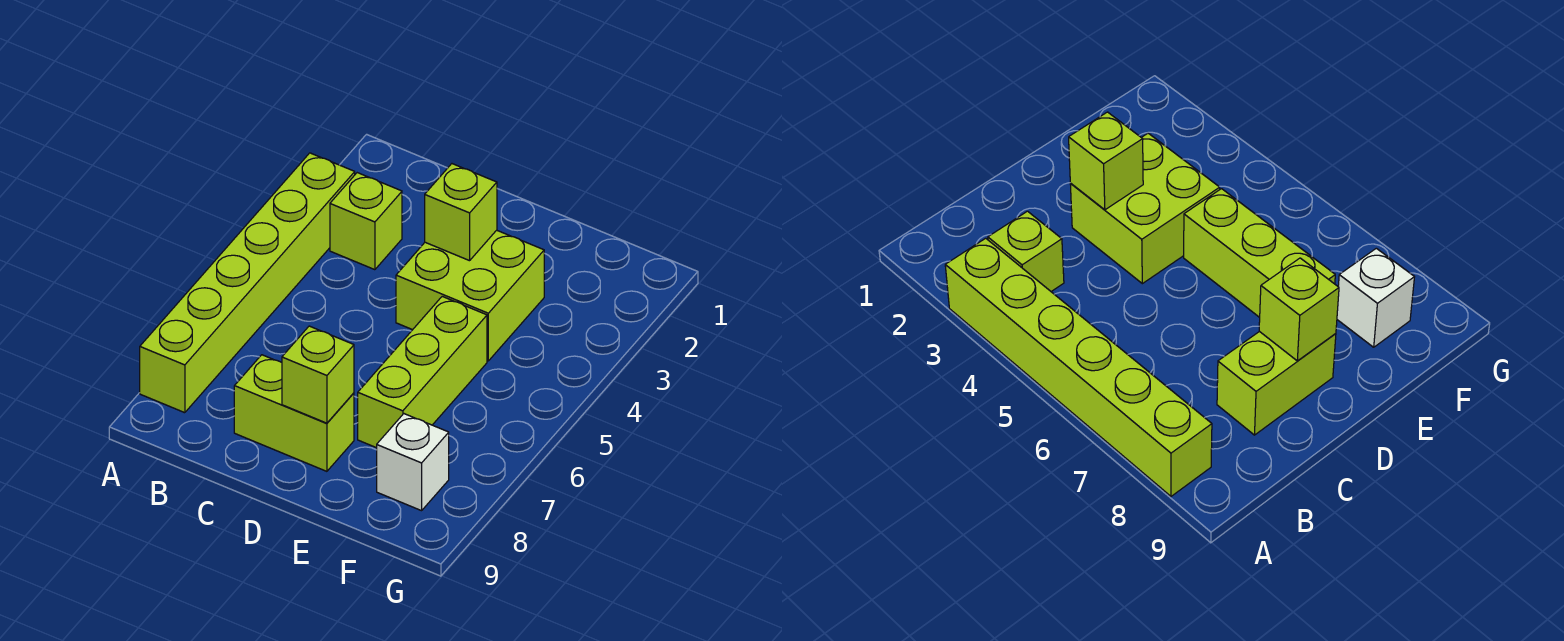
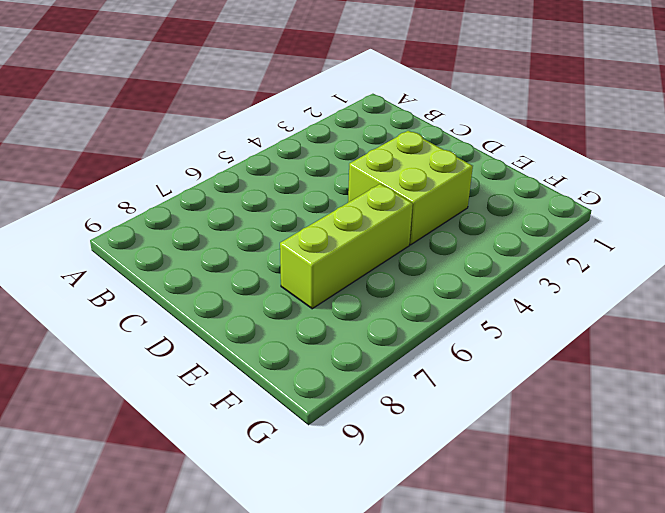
none -> lime brick A3:A8 level 1
none -> lime brick B3 level 1

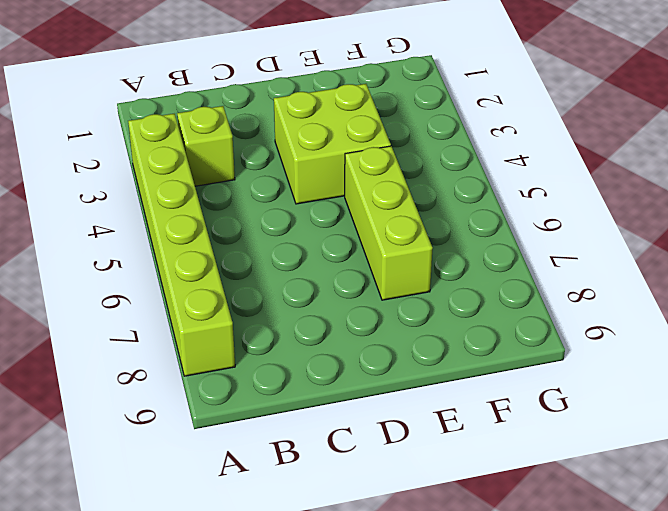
none -> lime brick C8:D8 level 1
none -> white brick F8 level 1

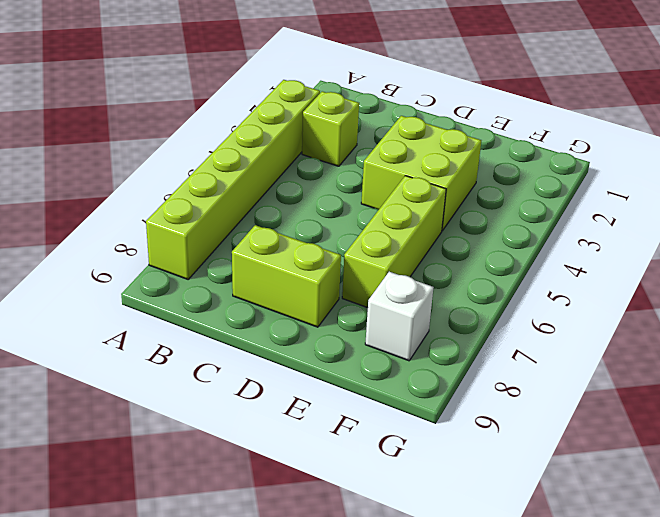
none -> lime brick D3 level 2
none -> lime brick D8 level 2

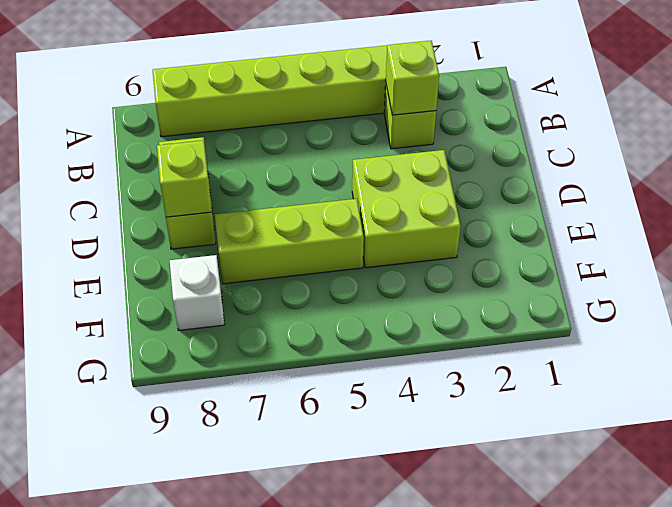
lime brick B3 level 2 -> lime brick D3 level 2

